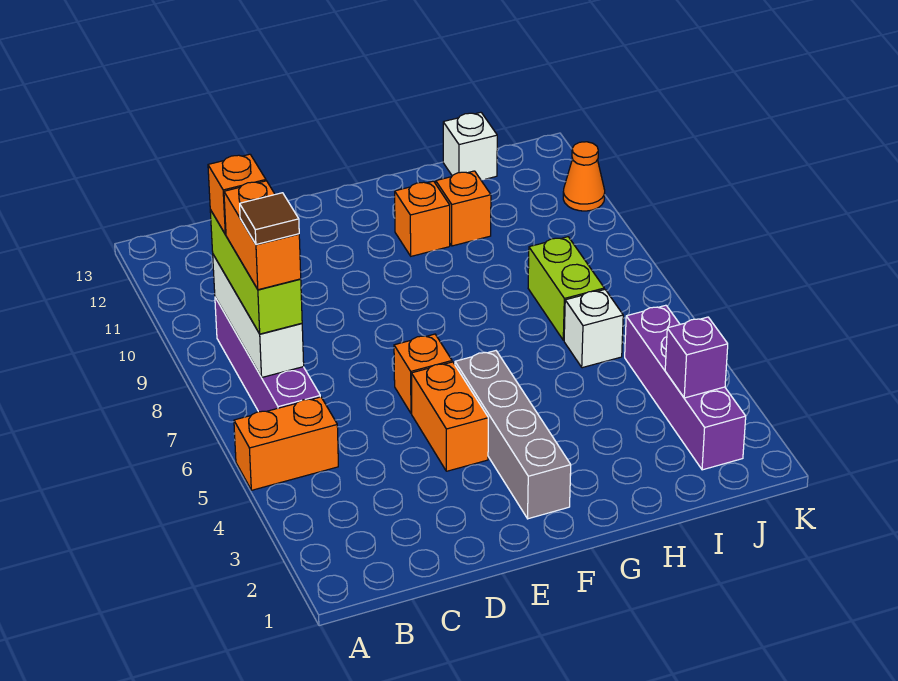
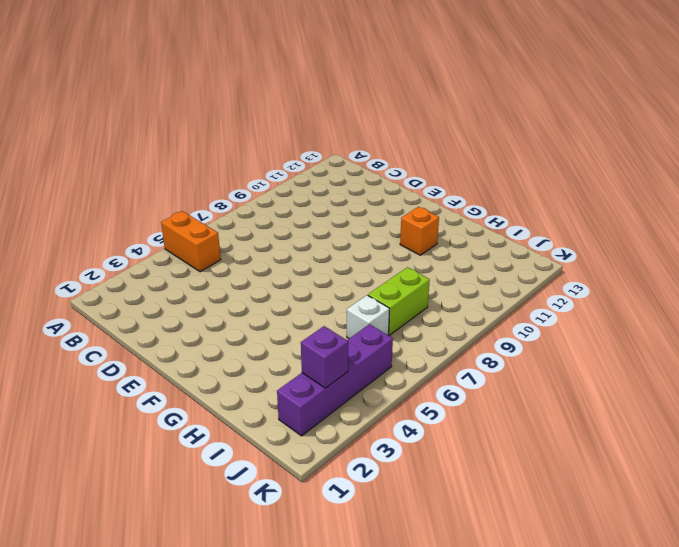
none -> purple brick B6:B9 level 1
none -> orange brick E4:E5 level 1
none -> orange brick E6 level 1

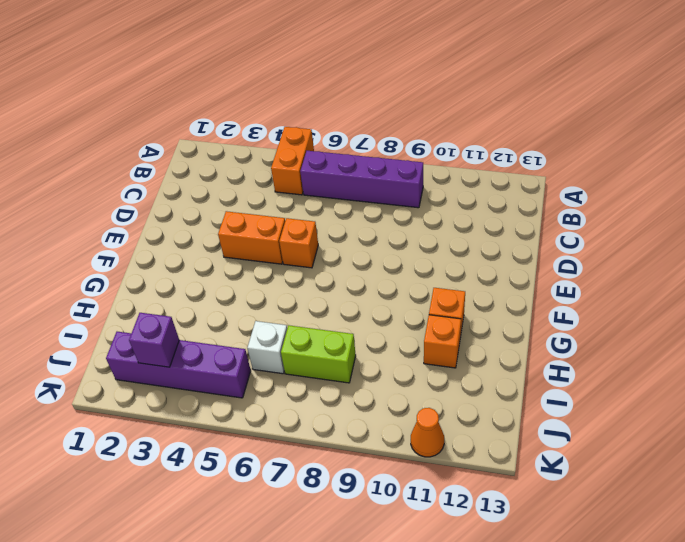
none -> grey brick F2:F5 level 1
none -> white brick I13 level 1
none -> white brick B7:B9 level 2

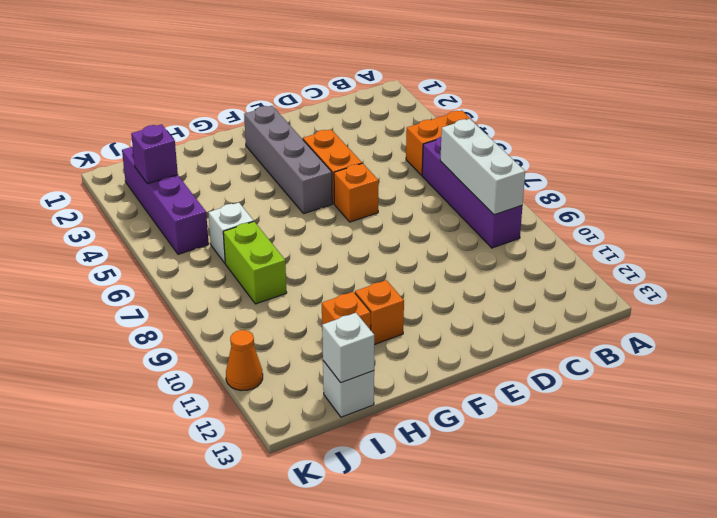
white brick I13 level 2 -> none
none -> lime brick B7:B9 level 3
none -> orange brick B7:B8 level 4
none -> orange brick B9 level 4

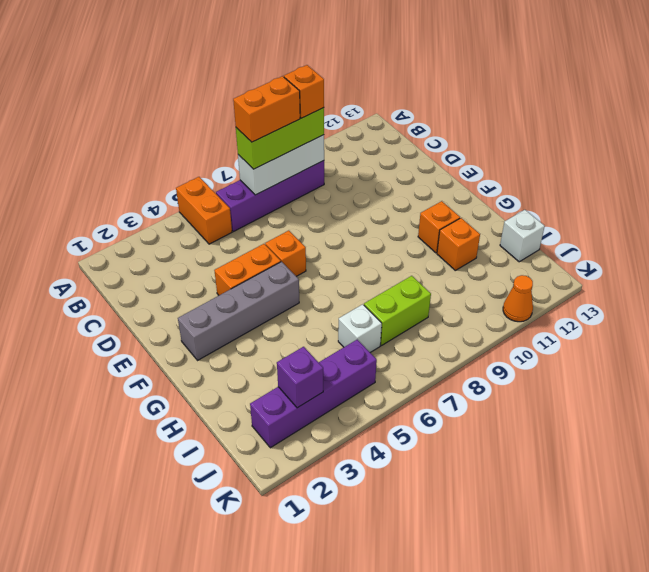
none -> brown tile B7 level 5

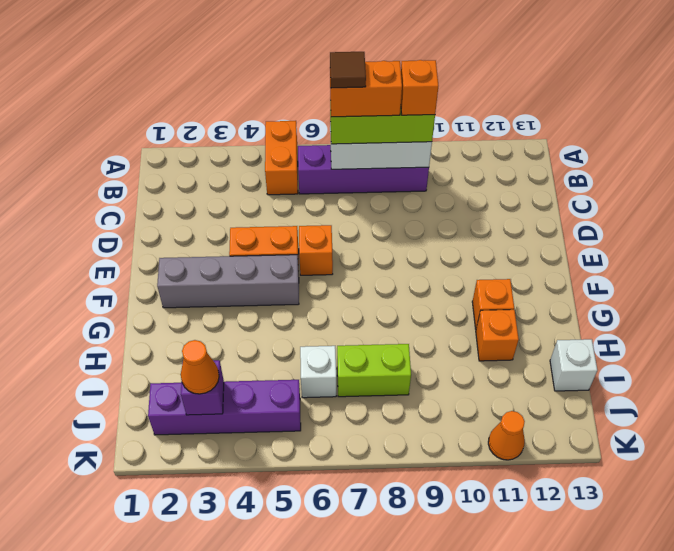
orange cone J3 level 3 -> none

